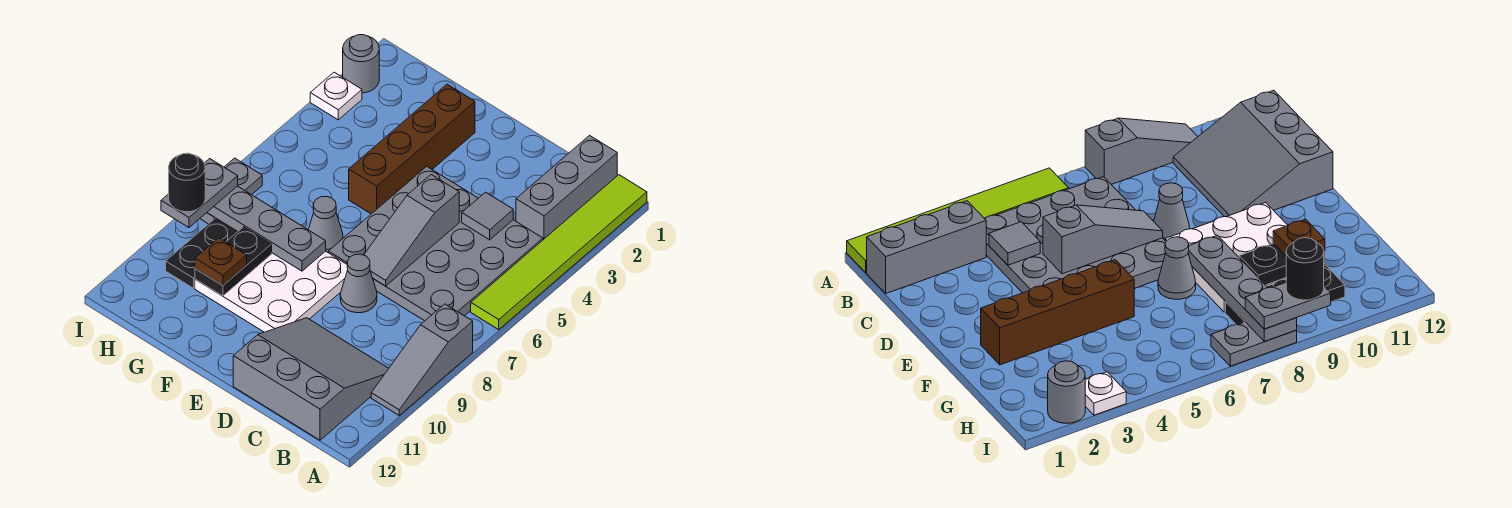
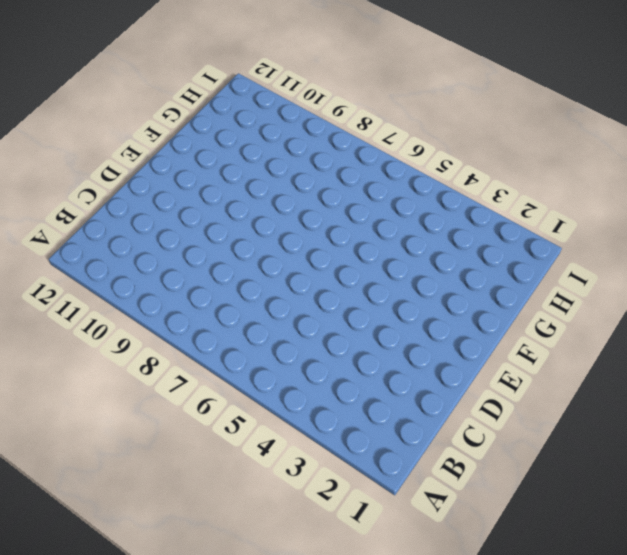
none -> lime tile A1:A6 level 1
none -> grey slope A8:A10 level 1 top 8
none -> grey brick B1:B3 level 1

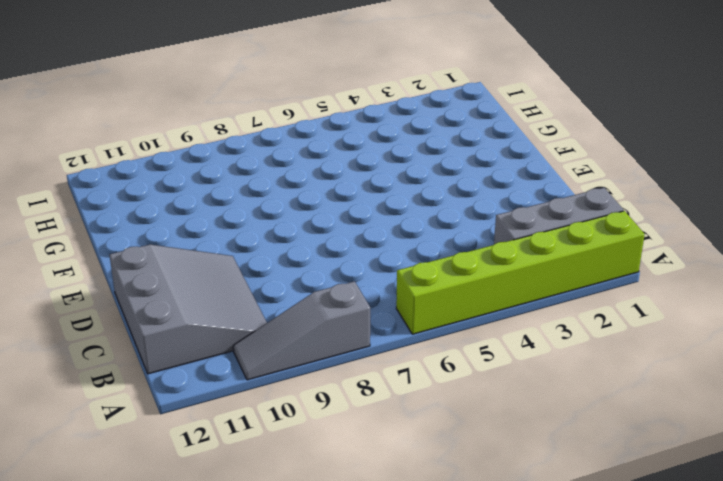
lime brick A1:A6 level 1 -> lime tile A1:A6 level 1
none -> grey plate B4:E7 level 1
none -> grey cone D8 level 1
none -> white plate E8:G10 level 1

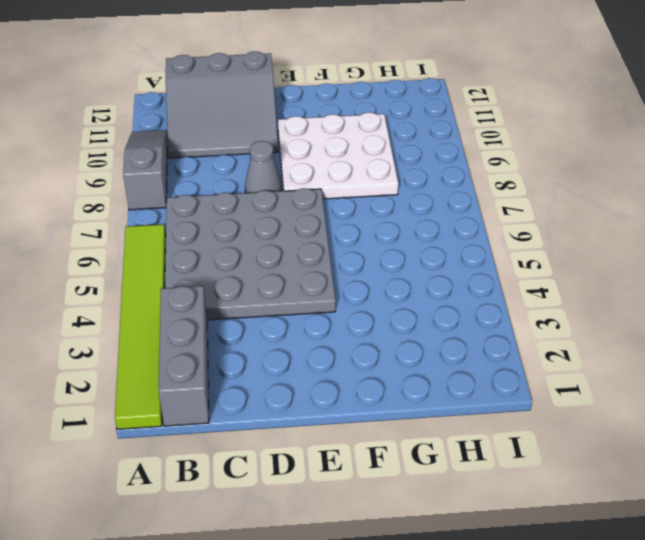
none -> brown brick F2:F5 level 1
none -> grey cone F7 level 1
none -> black plate H8:H10 level 1

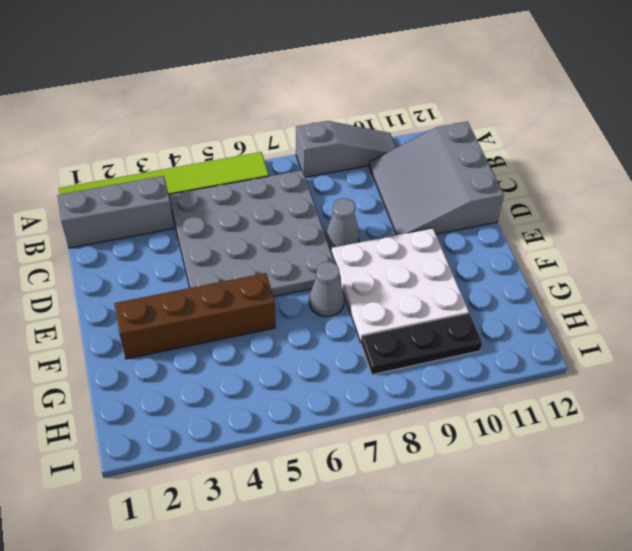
none -> grey round brick I2 level 1
none -> white plate I3 level 1
none -> grey plate I7:I8 level 1

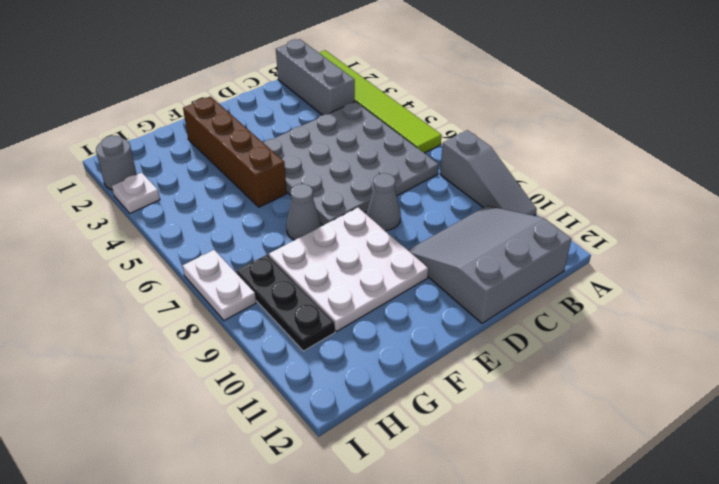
white plate I7:I8 level 1 -> grey plate I7:I8 level 1
none -> grey tile C4 level 2
none -> grey slope D5:D7 level 2 top 5
none -> grey plate F8:I8 level 2

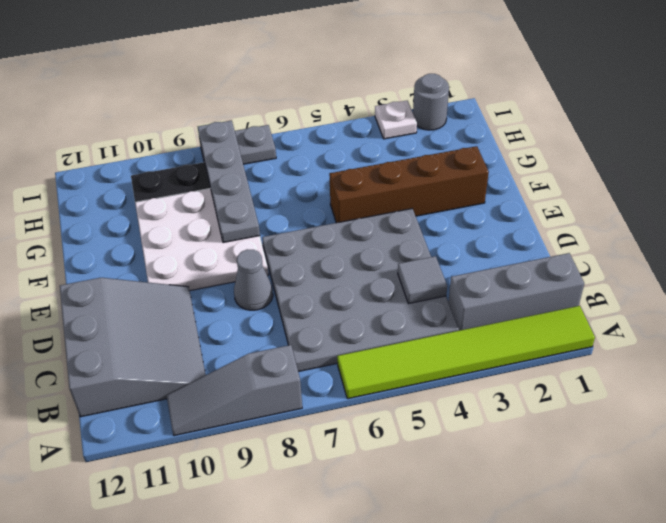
none -> grey cone F7 level 1
none -> grey slope D5:D7 level 2 top 5
none -> black plate G9:G10 level 2

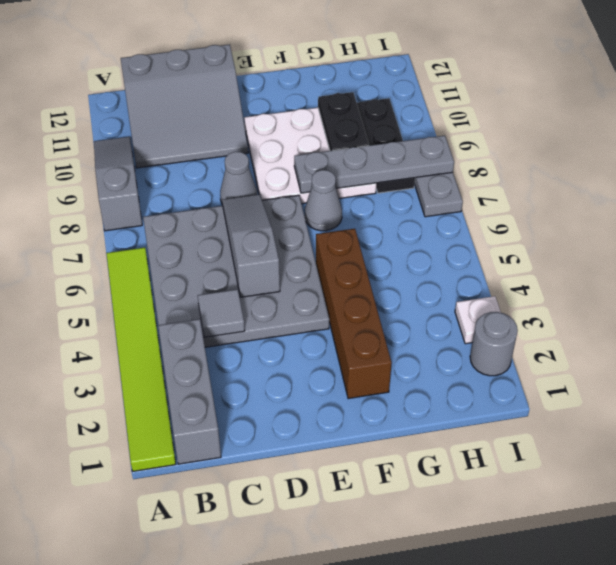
none -> brown plate G10 level 3
none -> grey plate I8:I9 level 3
none -> black round brick I9 level 4

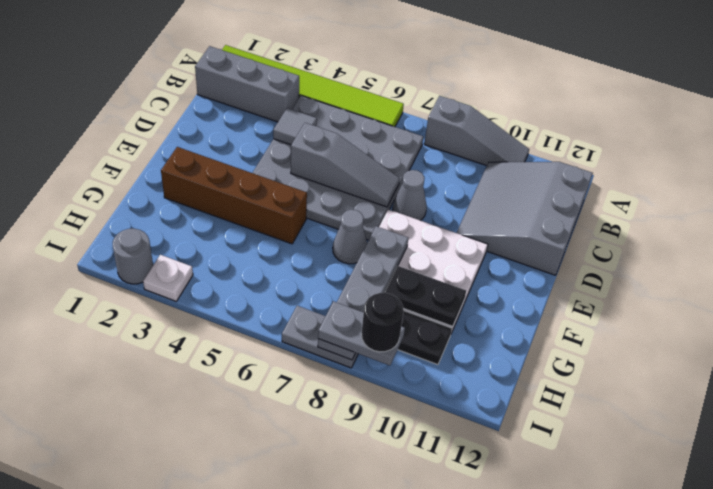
none -> brown plate G10 level 3

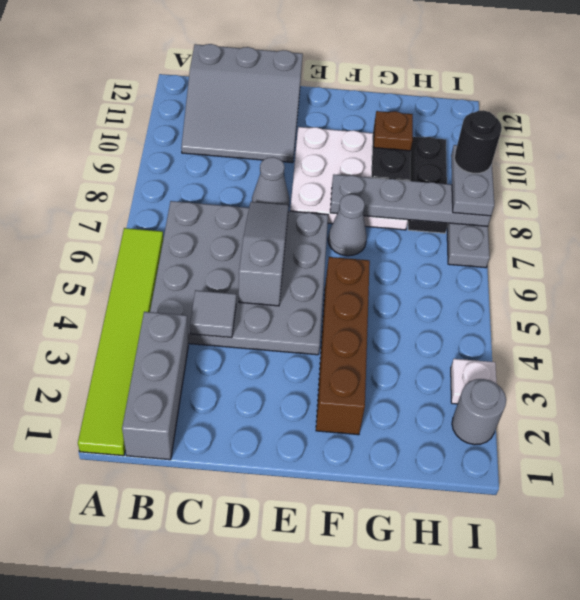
none -> grey slope A8:A10 level 1 top 8

